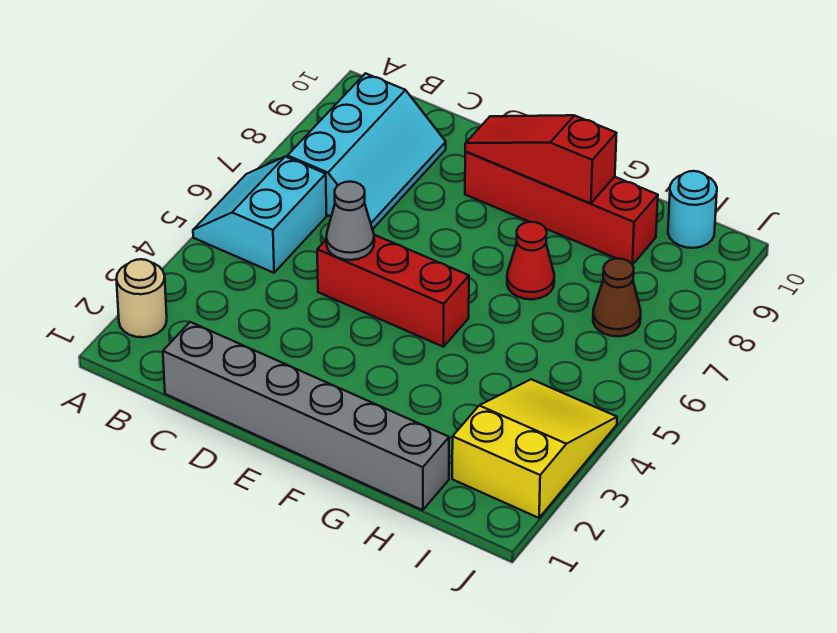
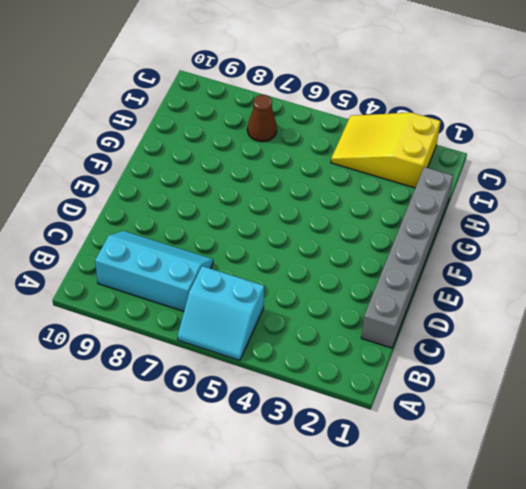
none -> tan round brick A2 level 1
none -> red brick D5:F5 level 1
none -> red brick E9:H9 level 1

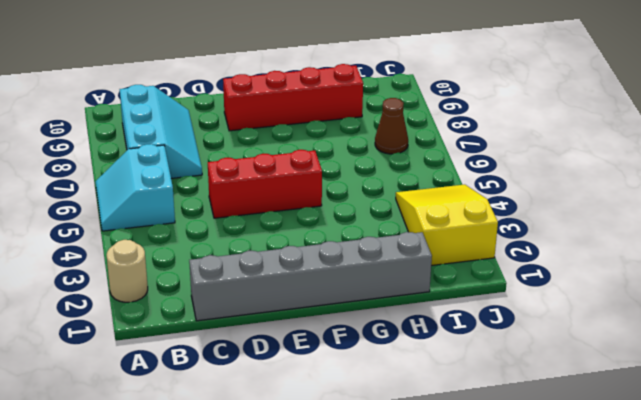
none -> red cone G7 level 1
none -> cyan round brick I10 level 1
none -> grey cone D5 level 2

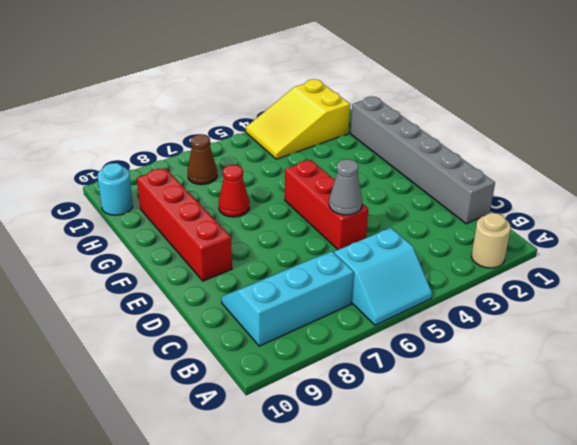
none -> red slope E9:G9 level 2 top G

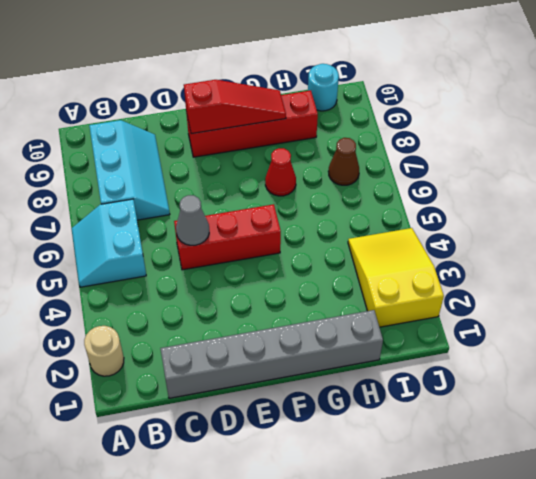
red slope E9:G9 level 2 top E -> red slope E9:G9 level 2 top G

